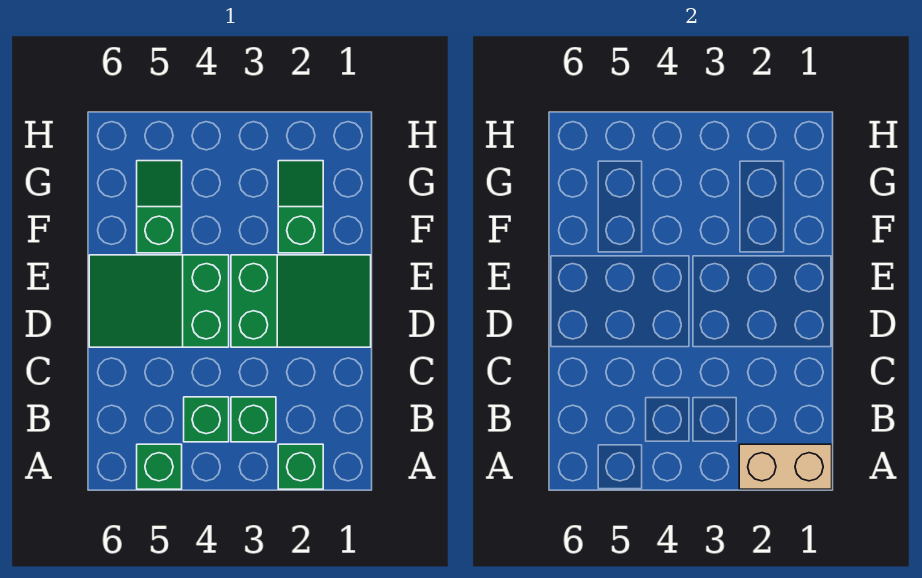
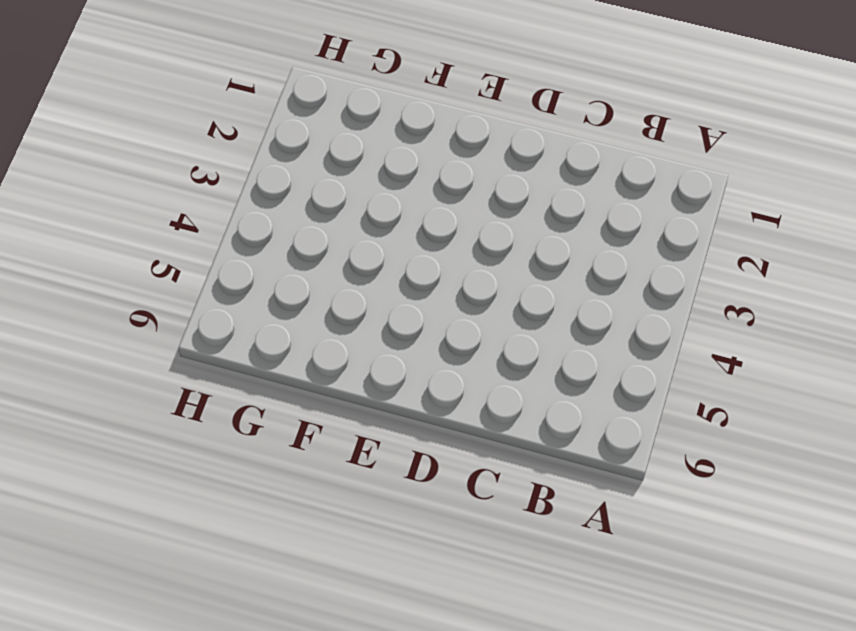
none -> green brick A2 level 1
none -> green brick A5 level 1

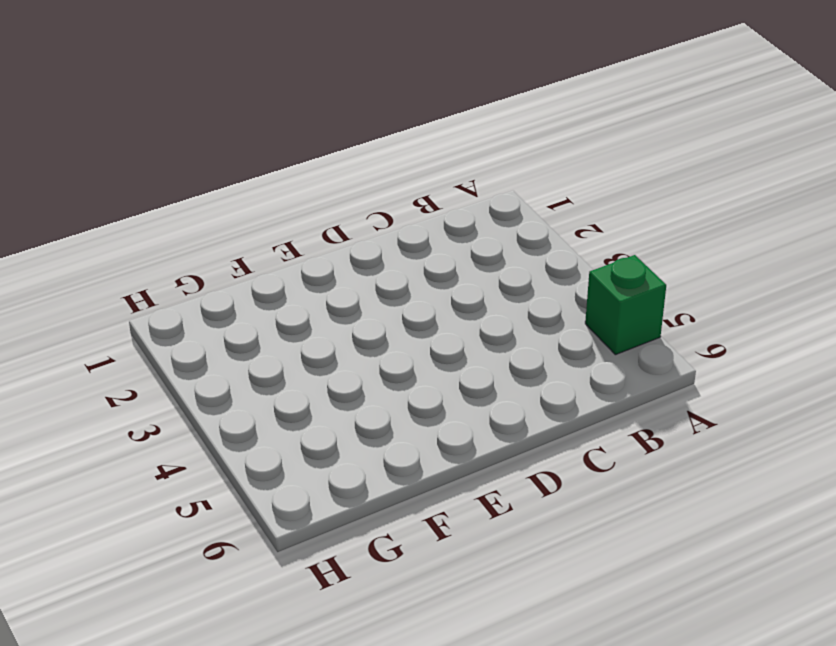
none -> green brick A2 level 1
none -> green brick B3 level 1

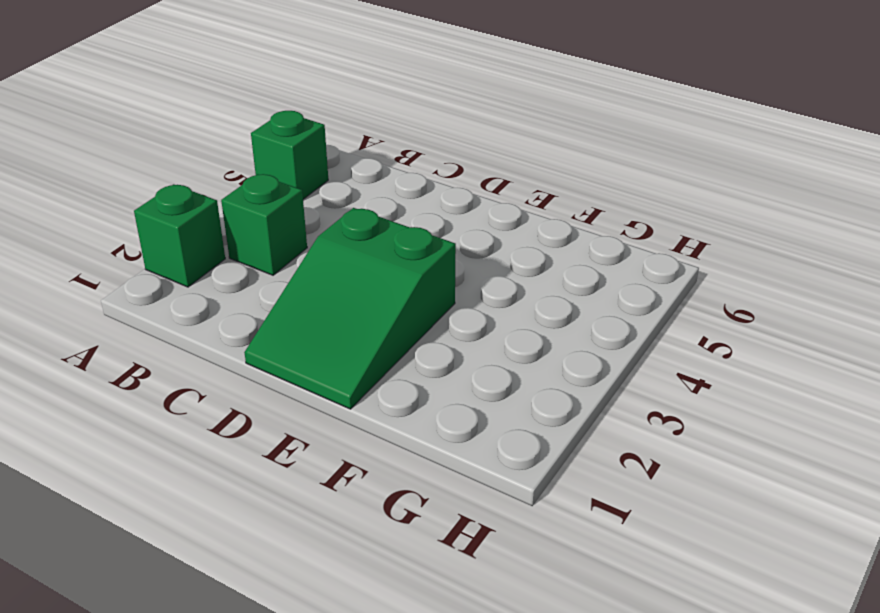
none -> green brick B4 level 1
none -> green slope D4:E6 level 1 top 4

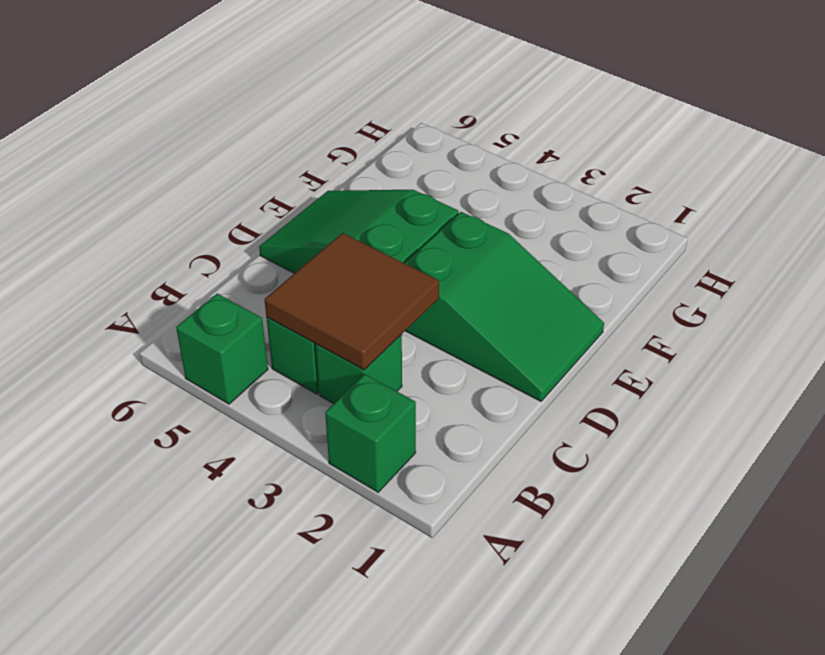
brown tile B3:C4 level 2 -> none
none -> green slope F2:G2 level 1 top F
none -> green slope F5:G5 level 1 top F

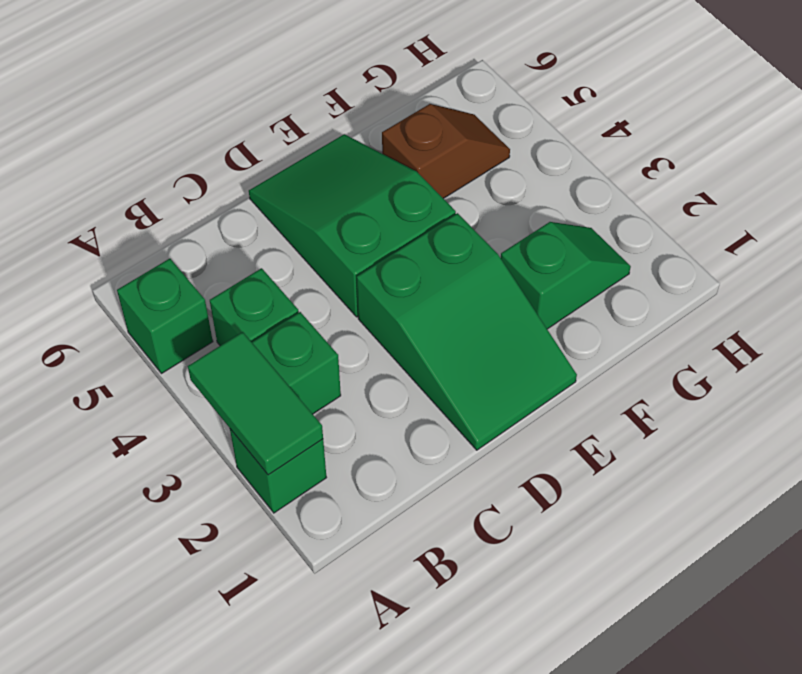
green tile A2:A3 level 2 -> tan brick A1:A2 level 2
brown slope F5:G5 level 1 top F -> green slope F5:G5 level 1 top F

